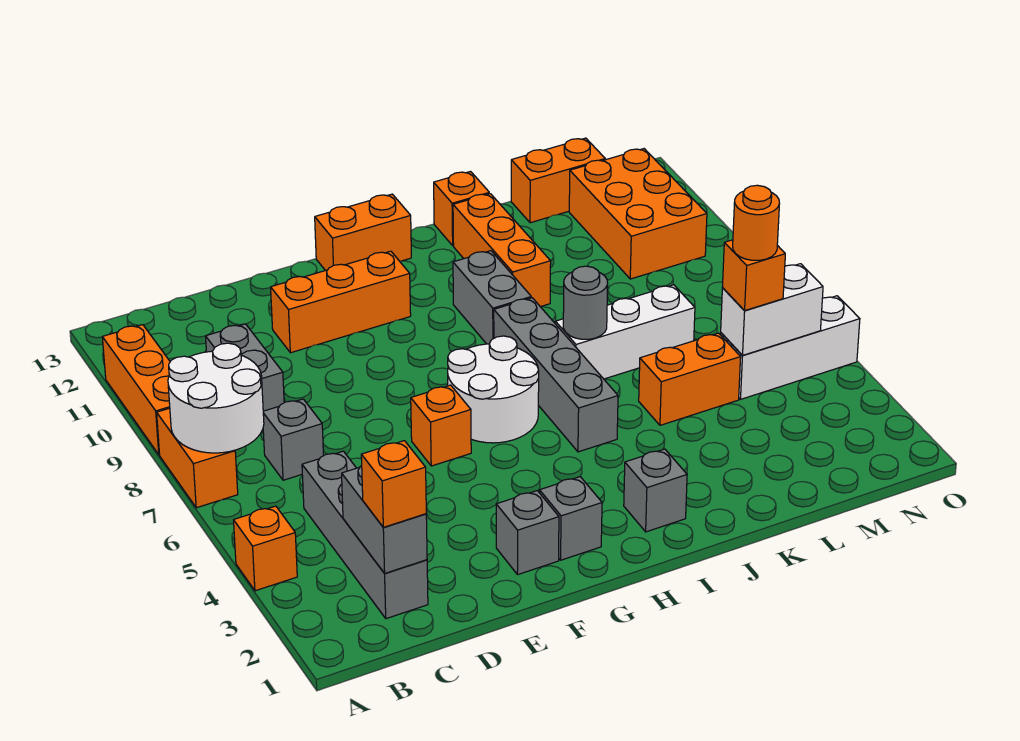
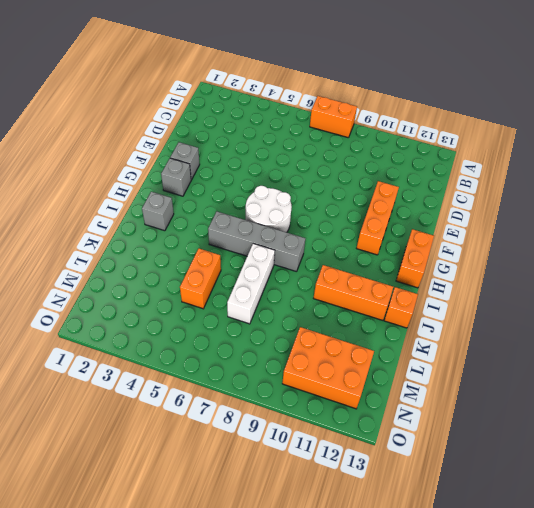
none -> orange brick A4 level 1
none -> orange brick A9:A11 level 1
none -> grey brick C2:C5 level 1

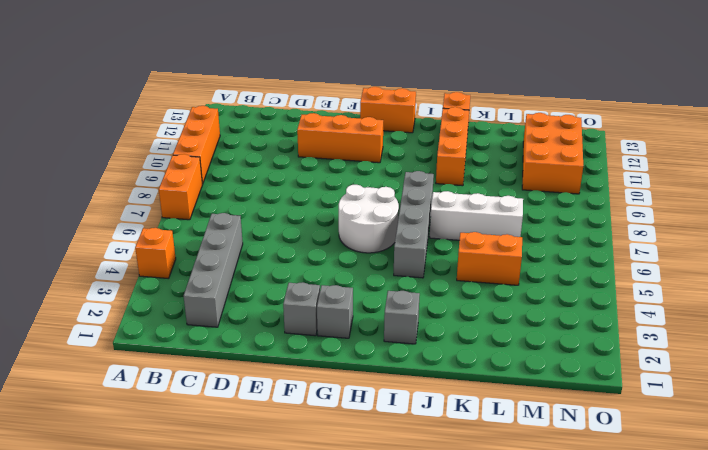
none -> grey brick C7 level 1
none -> grey brick C9:C10 level 1
none -> orange brick F6 level 1

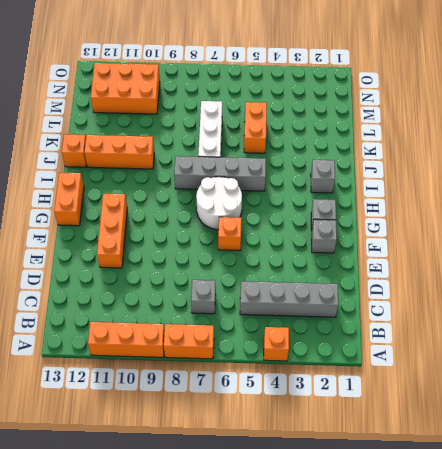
none -> grey brick C9:C10 level 1
none -> grey brick I9:I10 level 1
none -> orange brick L13:M13 level 1

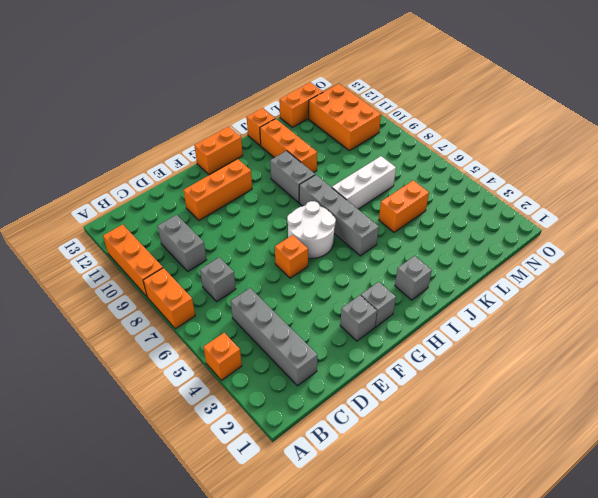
none -> white brick M5:O5 level 1
none -> white round brick A7:B8 level 2
none -> grey brick C2:C3 level 2

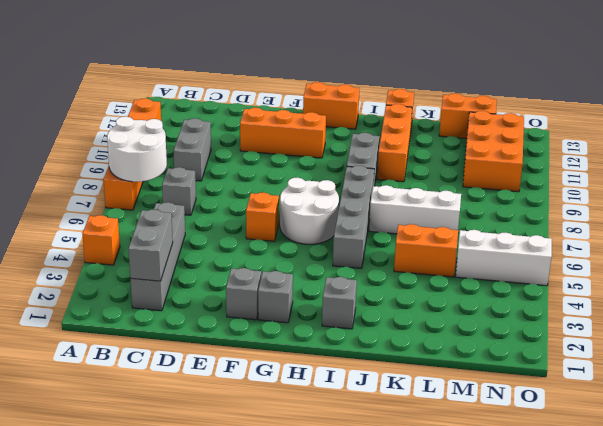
none -> grey round brick J7 level 2
none -> white brick M5:N5 level 2
none -> orange brick C2 level 3

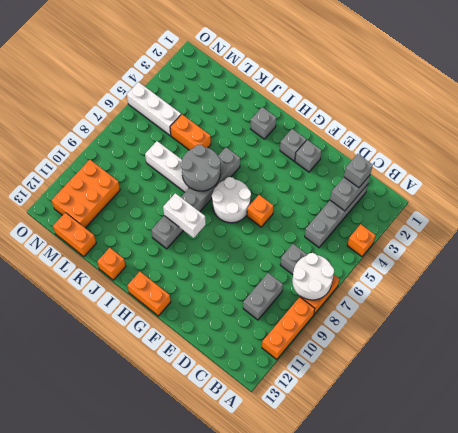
grey brick C2 level 3 -> orange brick C2 level 3
white brick H9:I9 level 2 -> white brick M5:N5 level 2
grey round brick I6:J7 level 2 -> grey round brick J7 level 2
none -> orange brick E11:G11 level 1
none -> orange brick J10:J12 level 1
none -> orange brick M5 level 3

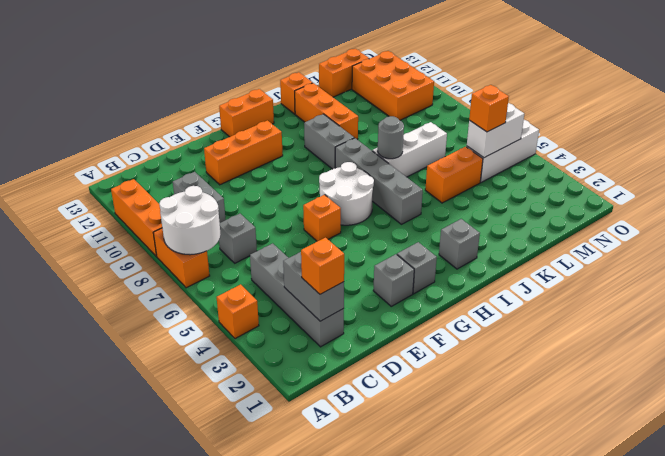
none -> orange round brick M5 level 4

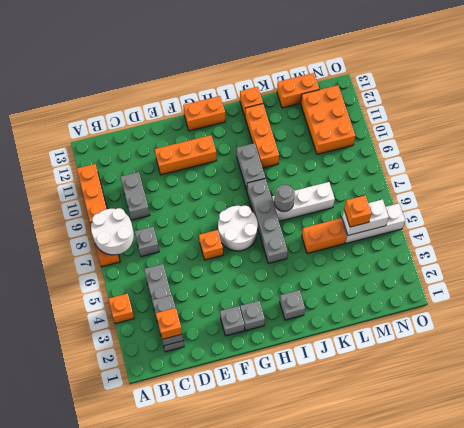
none -> orange round brick M5 level 4

